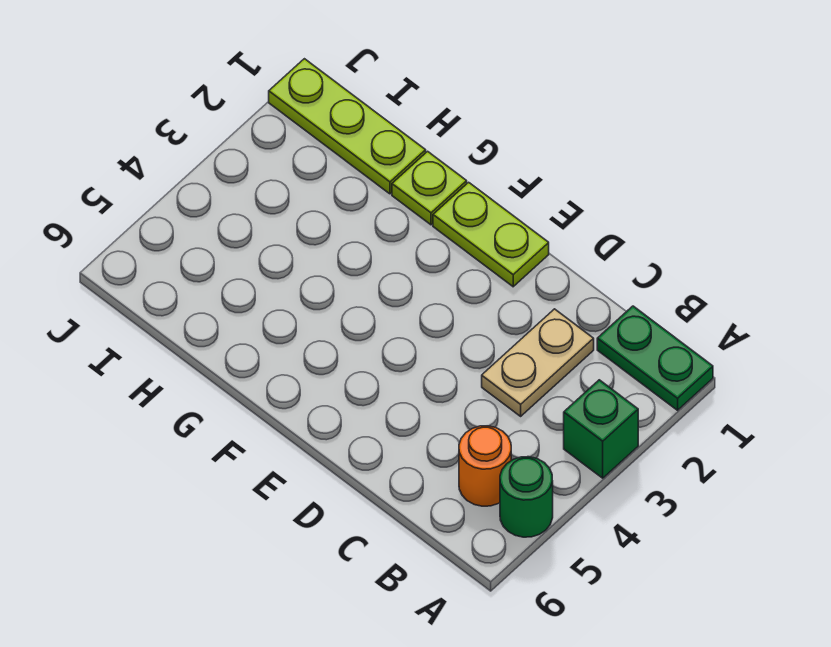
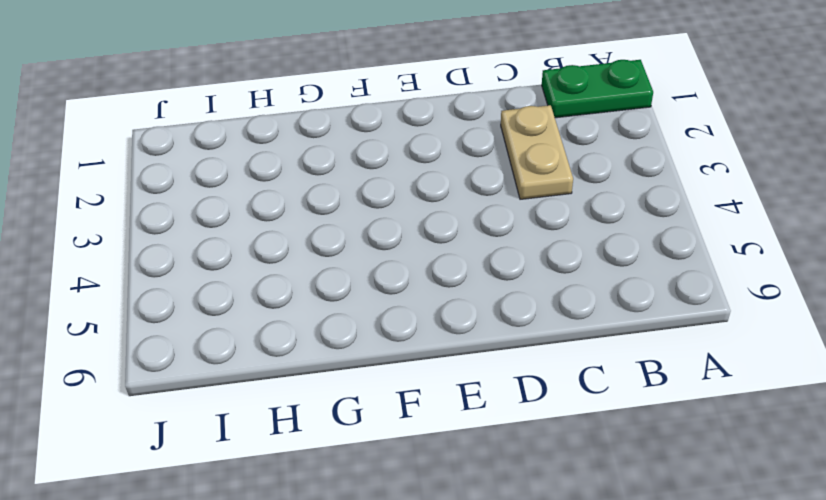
none -> green brick A3 level 1
none -> green round brick A5 level 1

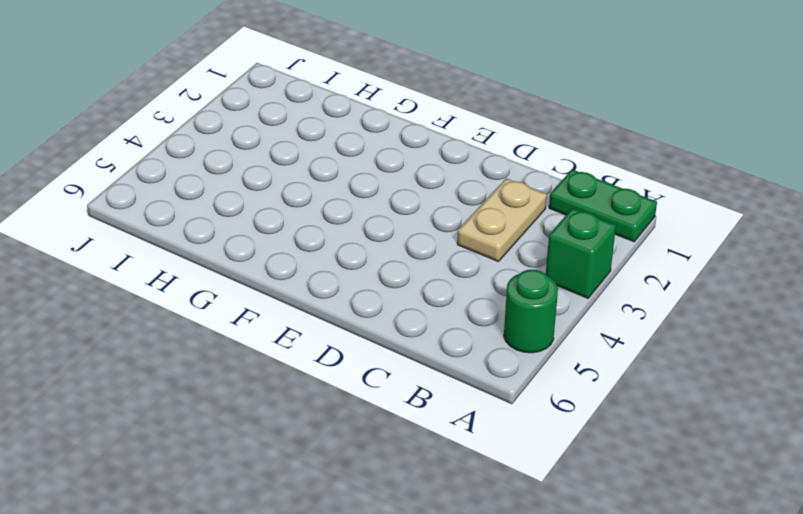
none -> orange round brick B5 level 1
none -> lime plate E1:F1 level 1

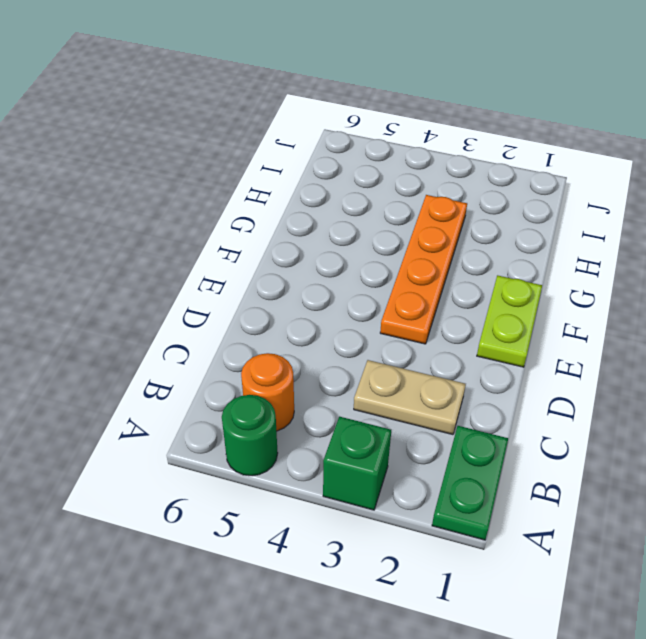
orange plate E3:H3 level 1 -> none
none -> lime plate G1 level 1
none -> lime plate H1:J1 level 1

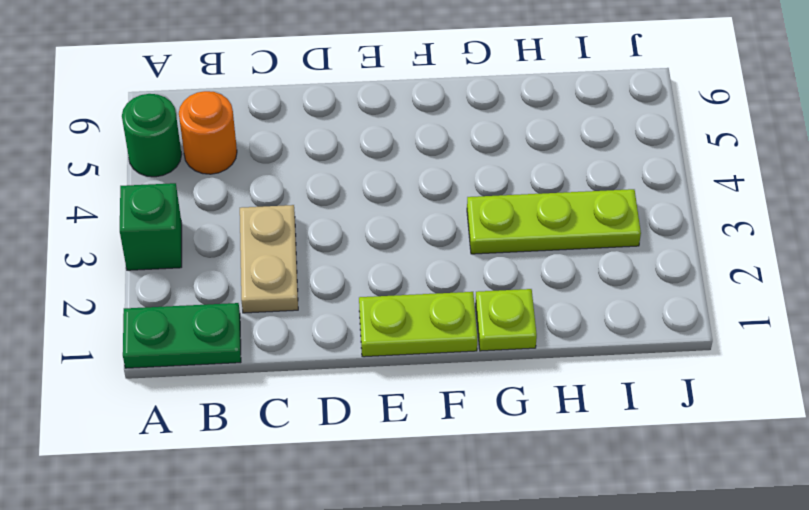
lime plate G3:I3 level 1 -> lime plate H1:J1 level 1

